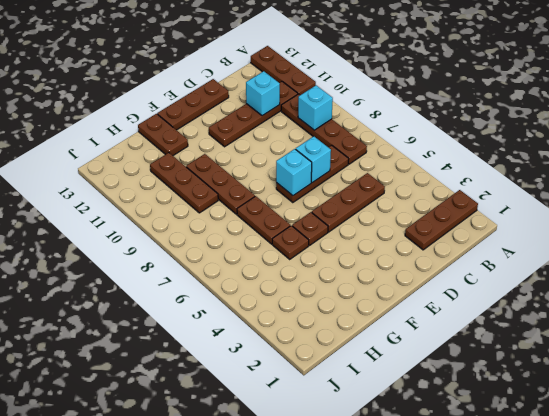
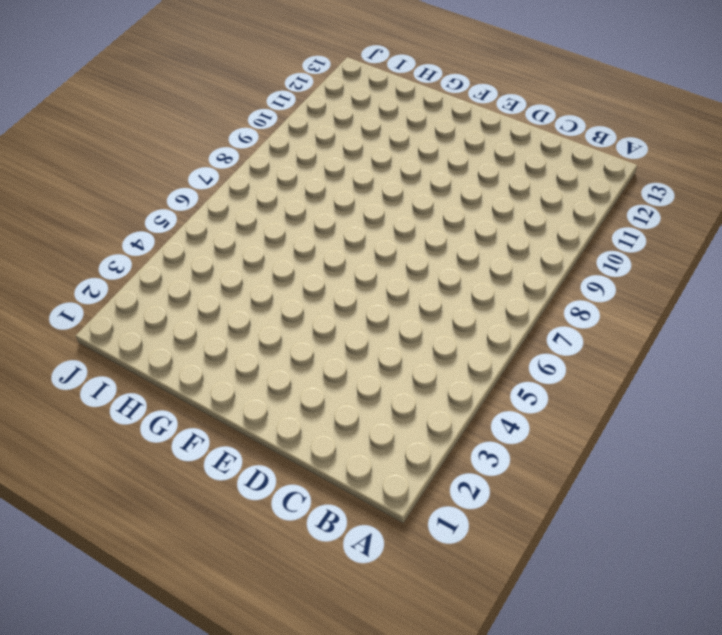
none -> brown plate A2:C2 level 1
none -> brown plate A11:A13 level 1
none -> brown plate B7:B10 level 1

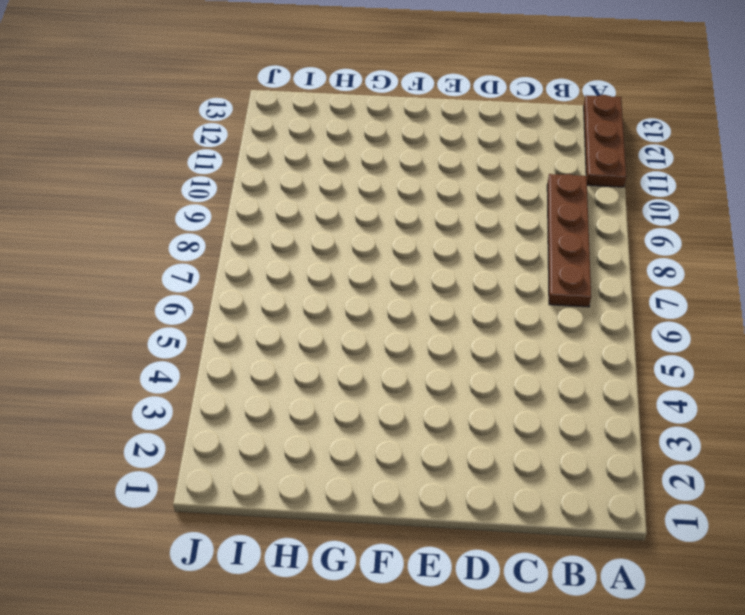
none -> brown plate A2:C2 level 1
none -> brown plate B11:E11 level 1
none -> brown plate C5:E5 level 1

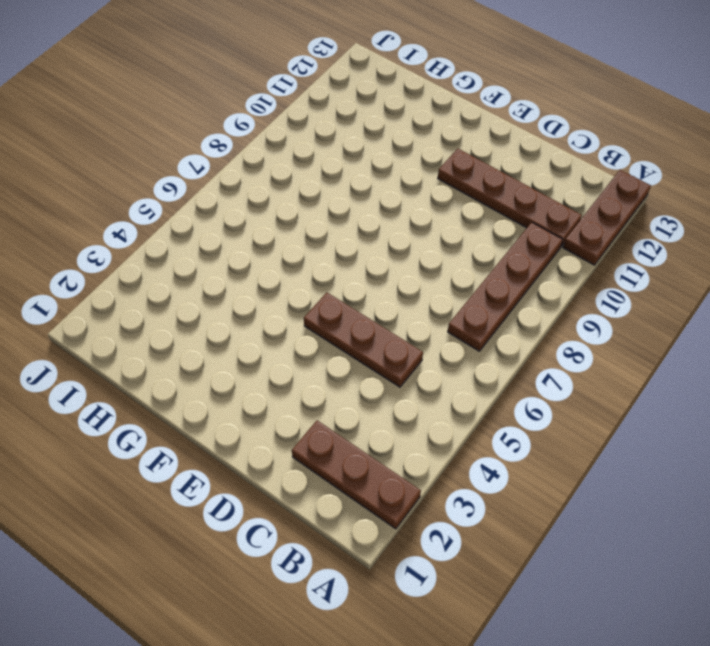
none -> brown plate C7:E7 level 1
none -> brown plate D13:F13 level 1
none -> brown plate F5 level 1

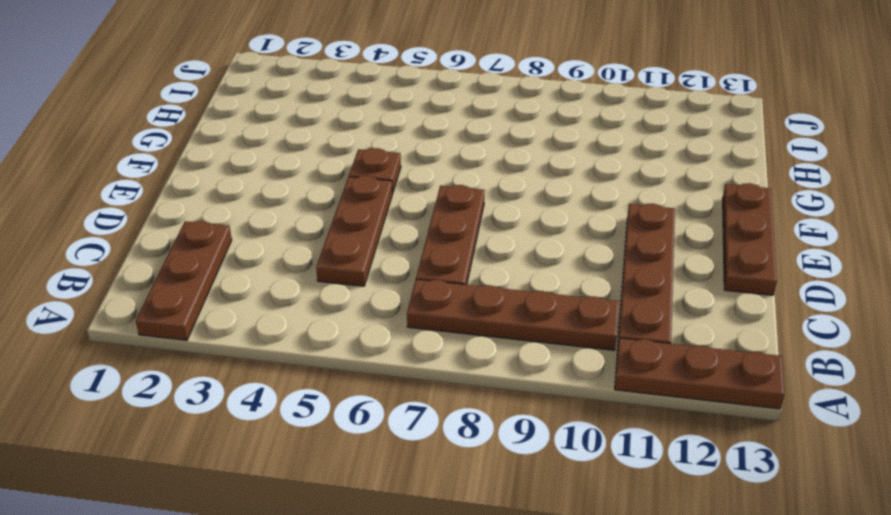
none -> brown plate G5 level 1
none -> brown plate G6:G7 level 1
none -> brown plate G8:G10 level 1

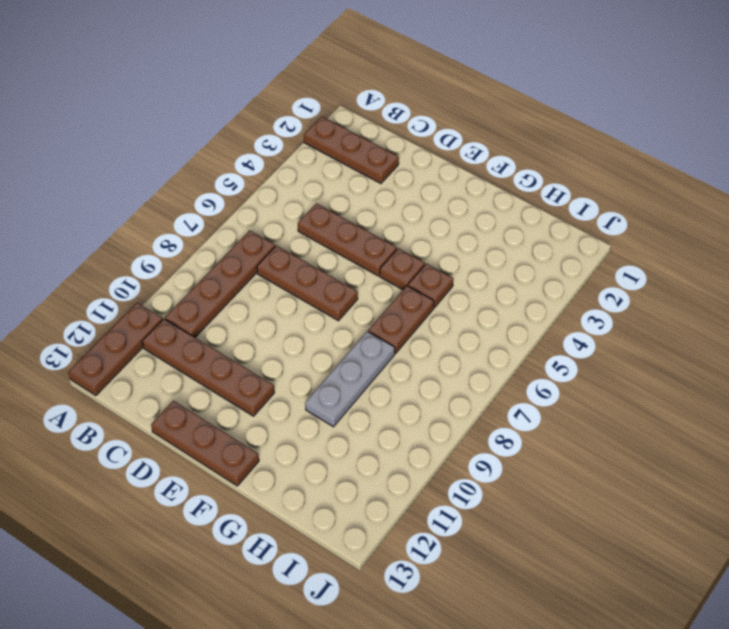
grey plate G8:G10 level 1 -> brown plate G8:G10 level 1
none -> brown plate G12:G13 level 1
none -> brown plate H9:H11 level 1
none -> cyan brick B9 level 2

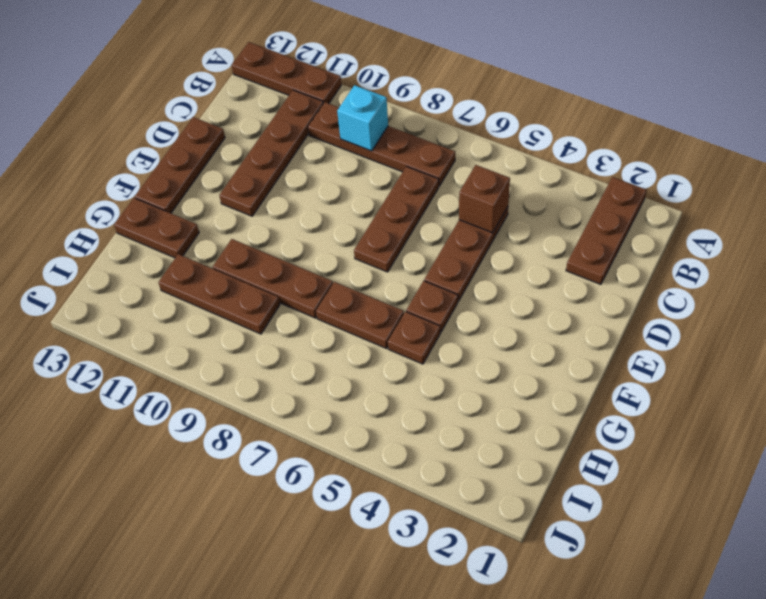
brown brick C5 level 2 -> none
none -> cyan brick C11 level 2
none -> cyan brick D7 level 2
none -> cyan brick E7 level 2

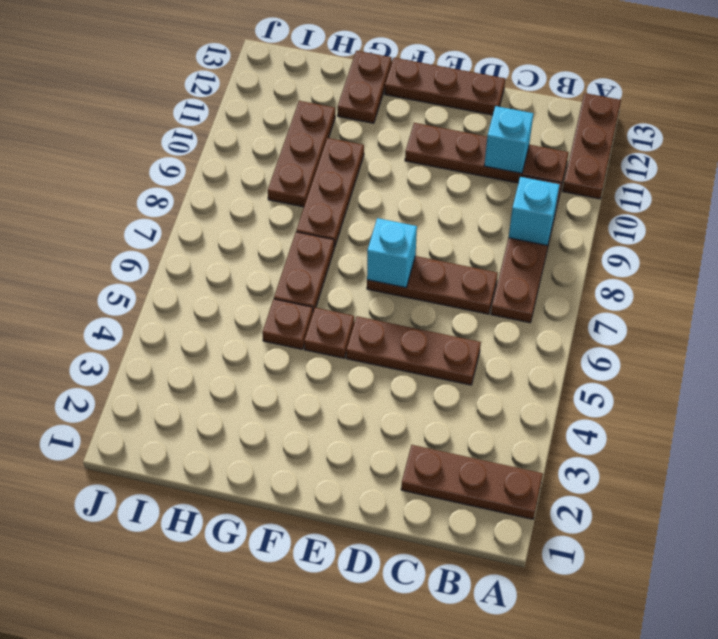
none -> cyan brick D7 level 2

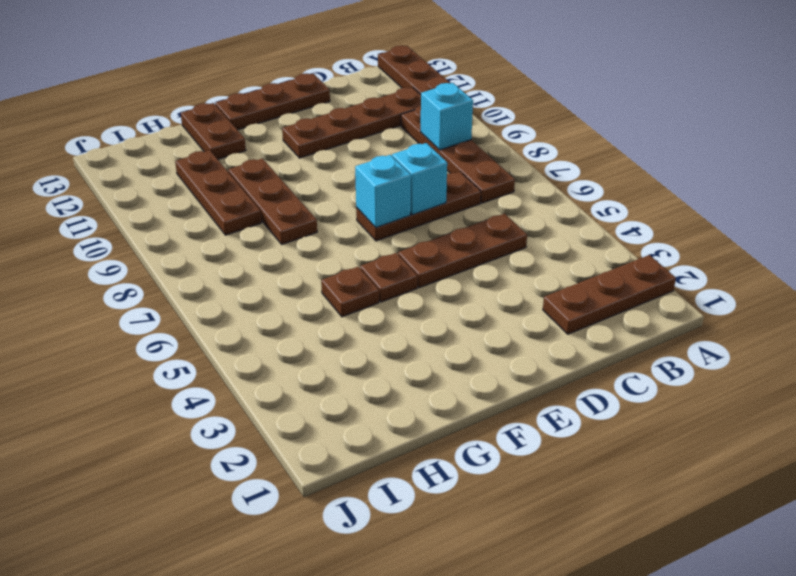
none -> brown plate G6:G7 level 1
none -> cyan brick C11 level 2

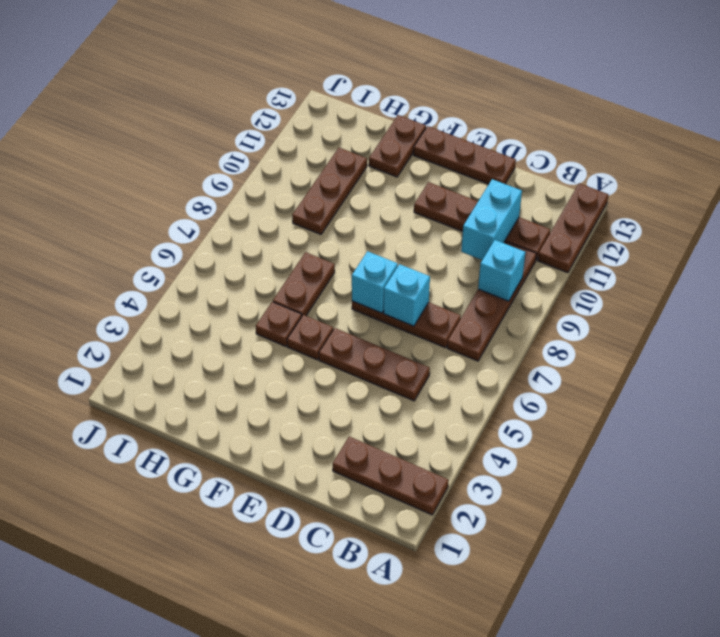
cyan brick C10:C11 level 2 -> cyan brick C11 level 2
none -> brown plate G8:G10 level 1

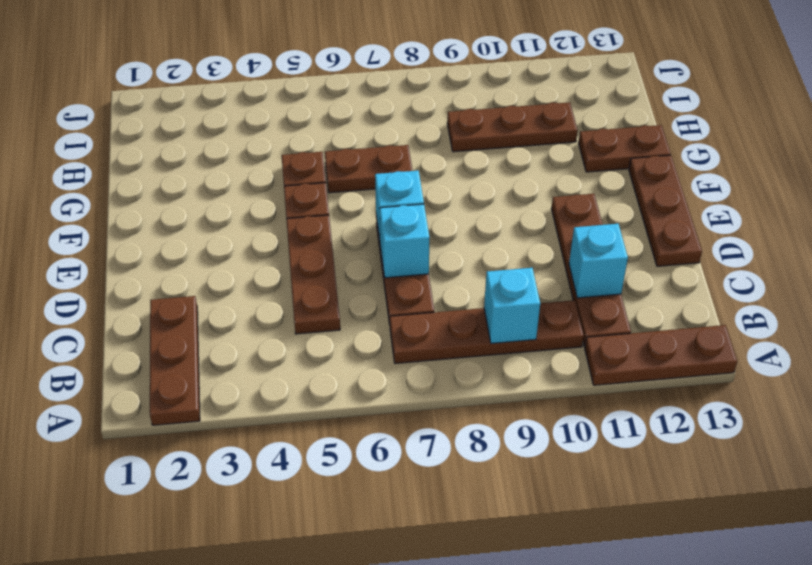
none -> brown plate G8:G10 level 1

